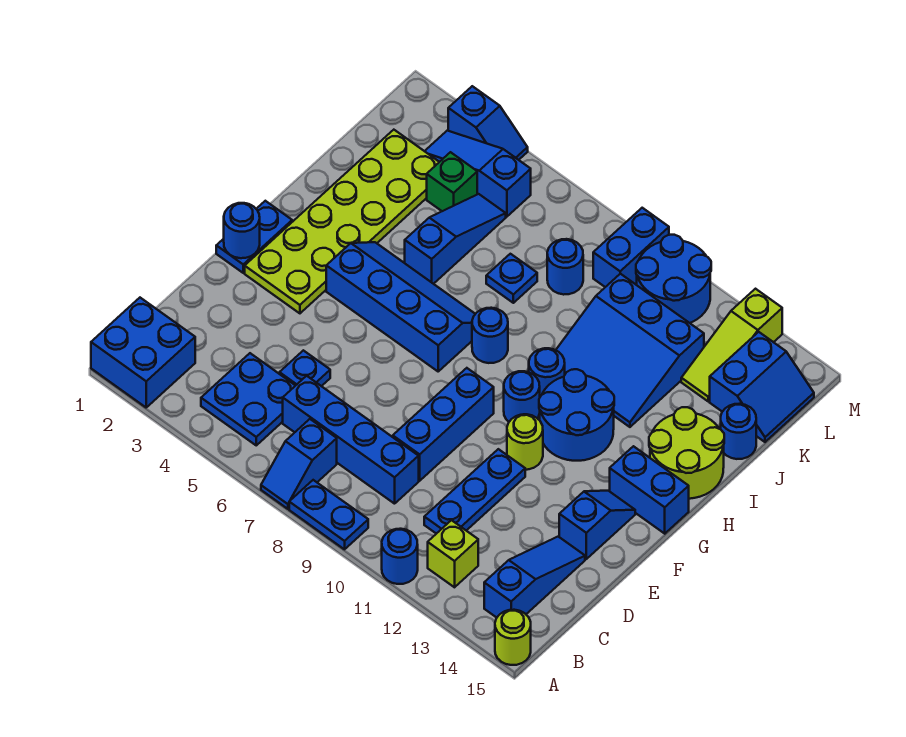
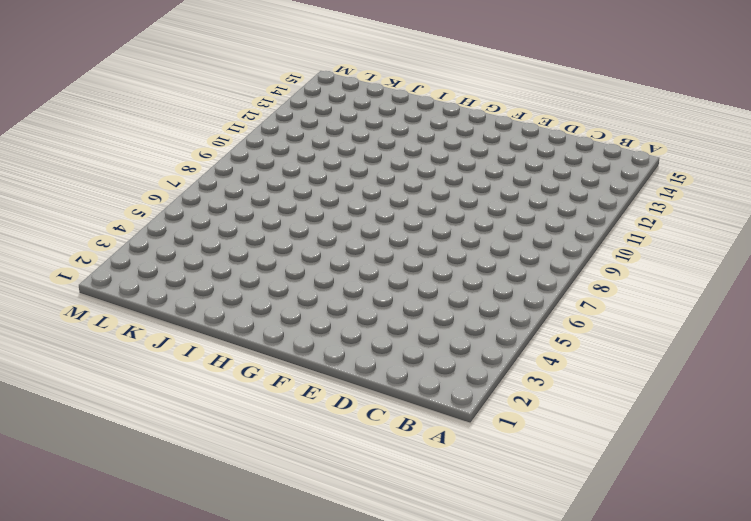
none -> blue brick A1:B2 level 1
none -> blue slope A7:B7 level 1 top B
none -> blue plate A8:A9 level 1
none -> blue round brick A11 level 1

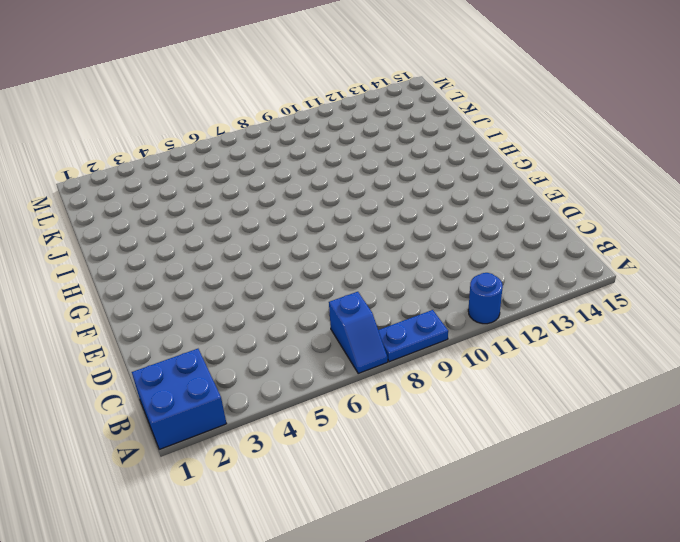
none -> lime round brick A15 level 1
none -> blue plate B4:C5 level 1
none -> lime brick B12 level 1
none -> blue slope B14:D14 level 1 top B

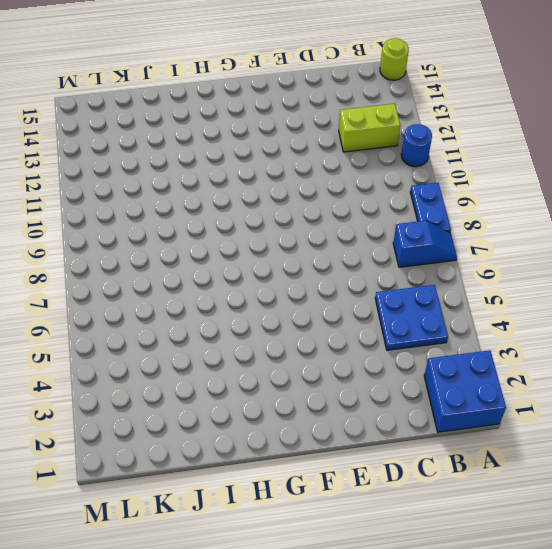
lime brick B12:C12 level 1 -> lime brick B12 level 1
none -> blue slope B14:D14 level 1 top B
none -> blue brick C6:C9 level 1
none -> blue plate C11:E11 level 1
none -> blue plate D5 level 1

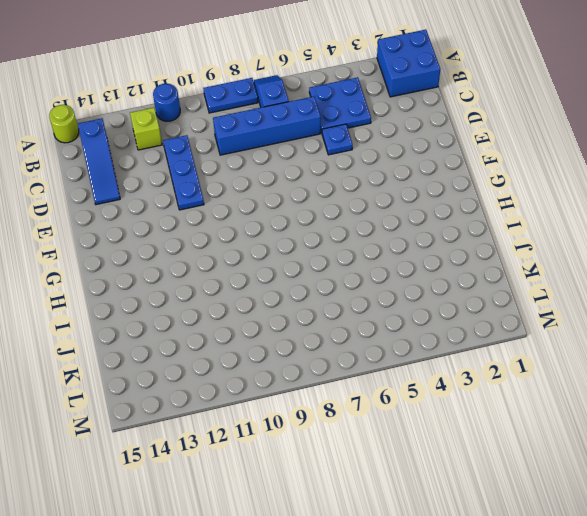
none -> blue brick D9:F9 level 1
none -> blue slope E14:F14 level 1 top E
none -> blue plate F1:G1 level 1
none -> lime plate F2:K3 level 1

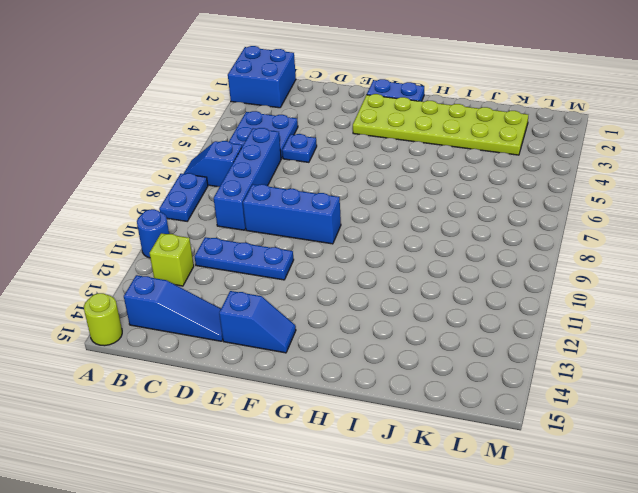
none -> lime round brick F11 level 1
none -> blue slope G4:H7 level 1 top G
none -> blue round brick G10 level 1
none -> blue round brick G11:H12 level 1

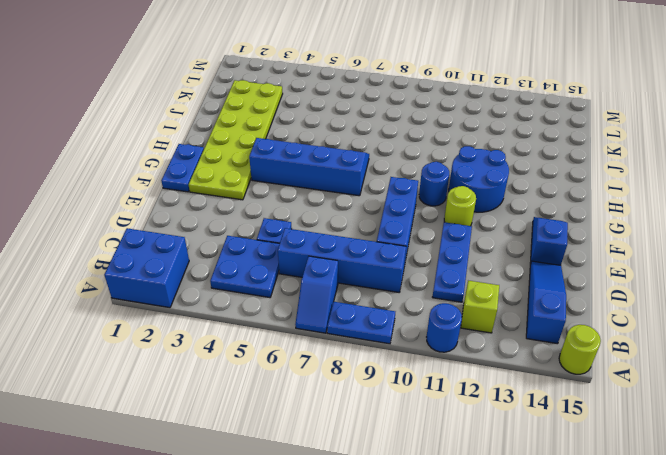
none -> blue brick G14:G15 level 1
none -> blue round brick H8 level 1
none -> blue round brick H10 level 1
none -> lime round brick H14:I15 level 1

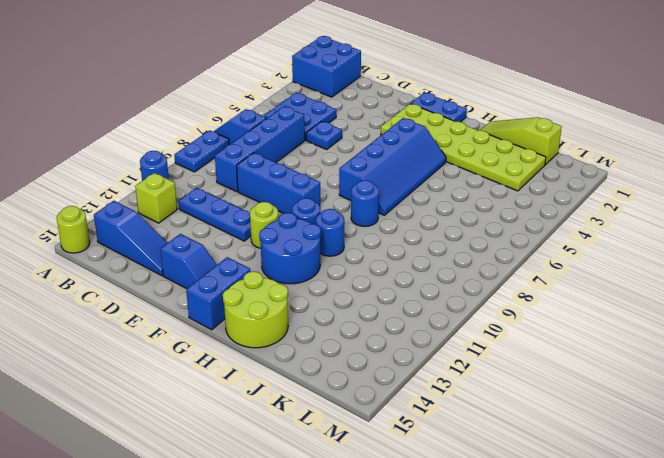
lime slope I1:K1 level 1 top K -> lime slope K13:M13 level 1 top M
none -> blue slope I5:K5 level 1 top I
none -> blue slope I10:K12 level 1 top K
none -> blue plate J7 level 1
none -> blue round brick J15 level 1

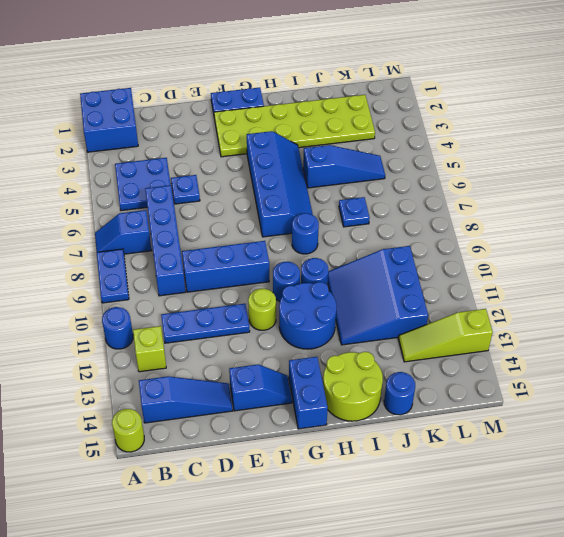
none -> green brick K4 level 1
none -> blue round brick K8 level 1
none -> blue slope K14:L15 level 1 top 14
none -> blue slope L3:L5 level 1 top 5

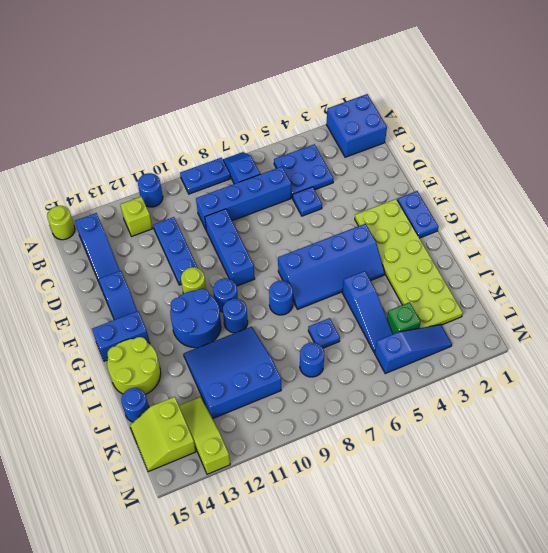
lime slope K14:L15 level 1 top 14 -> blue slope K14:L15 level 1 top 14
none -> blue brick L9:M9 level 1
none -> blue round brick L10:M11 level 1
none -> blue slope M3:M4 level 1 top 3
none -> blue round brick F1 level 2

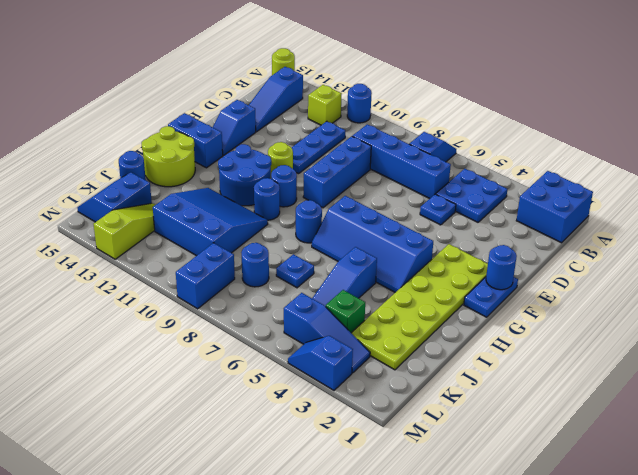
none -> blue plate A8:A9 level 1
none -> blue round brick L10:M11 level 1

